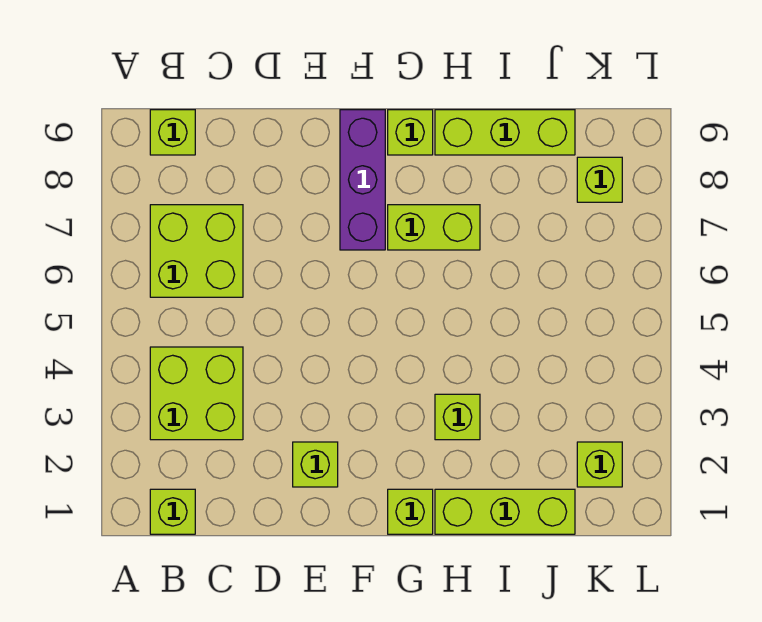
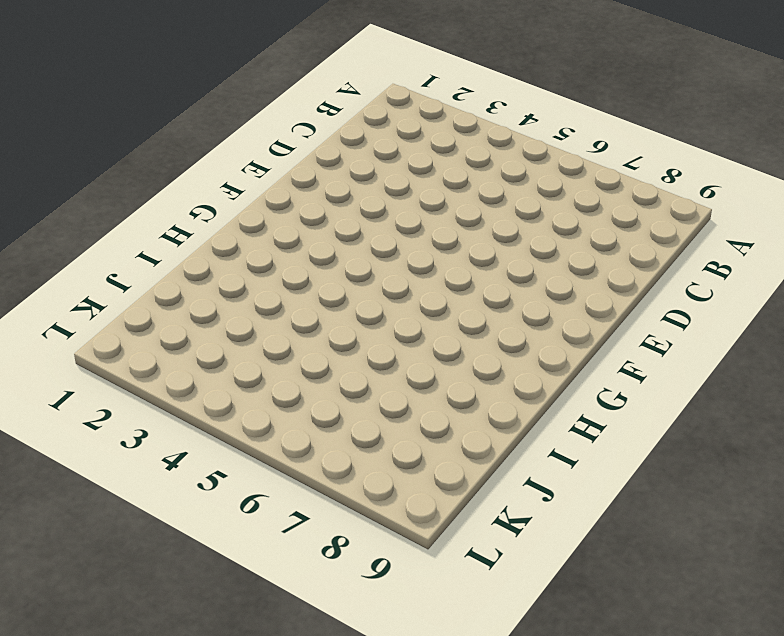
none -> lime brick B1 level 1
none -> lime brick B3:C4 level 1
none -> lime brick B6:C7 level 1

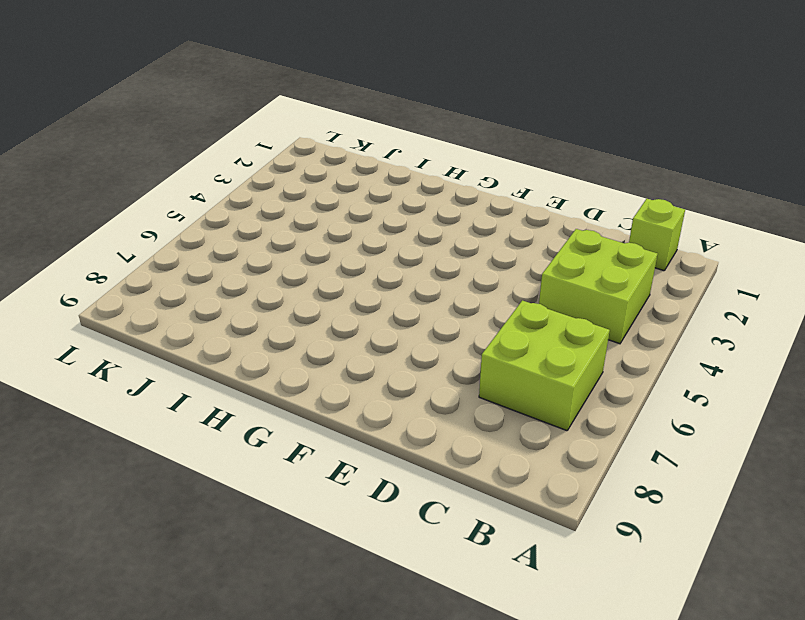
none -> lime brick B9 level 1
none -> lime brick E2 level 1
none -> purple brick F7:F9 level 1

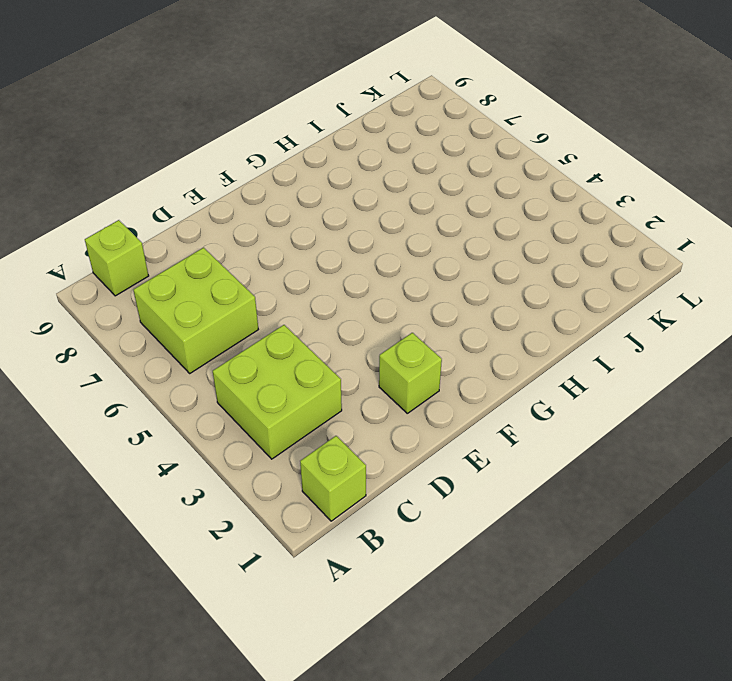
none -> purple brick F7:F9 level 1
none -> lime brick G1 level 1
none -> lime brick G7:H7 level 1

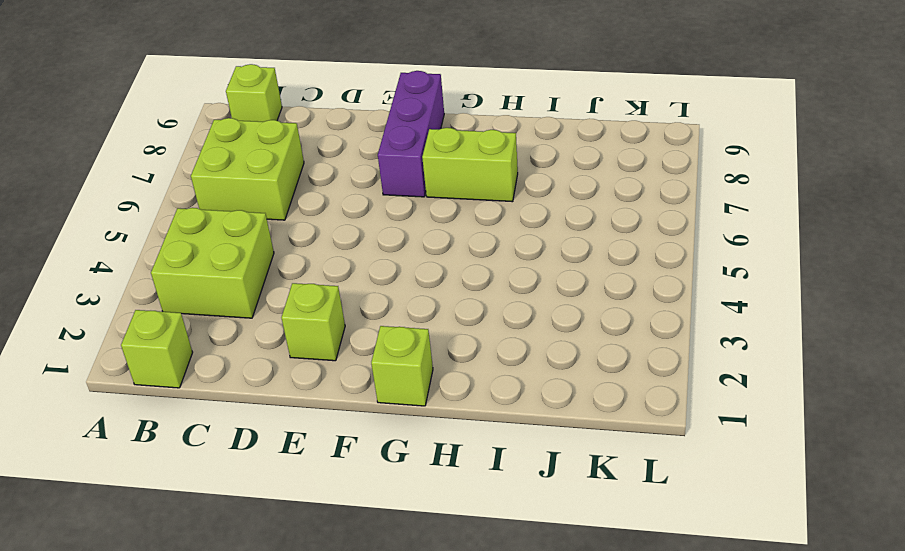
none -> lime brick G9 level 1
none -> lime brick H1:J1 level 1
none -> lime brick H3 level 1

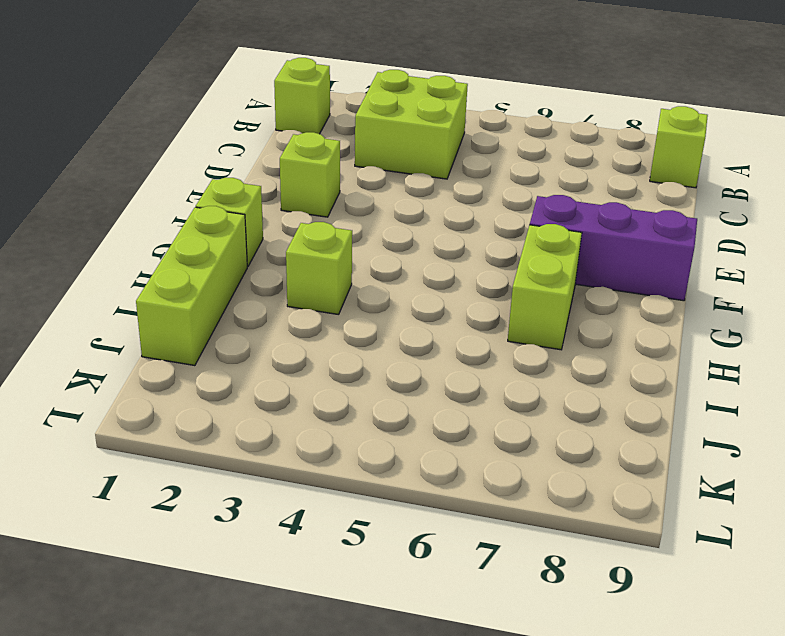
none -> lime brick B6:C7 level 1
none -> lime brick G9 level 1
none -> lime brick H9:J9 level 1

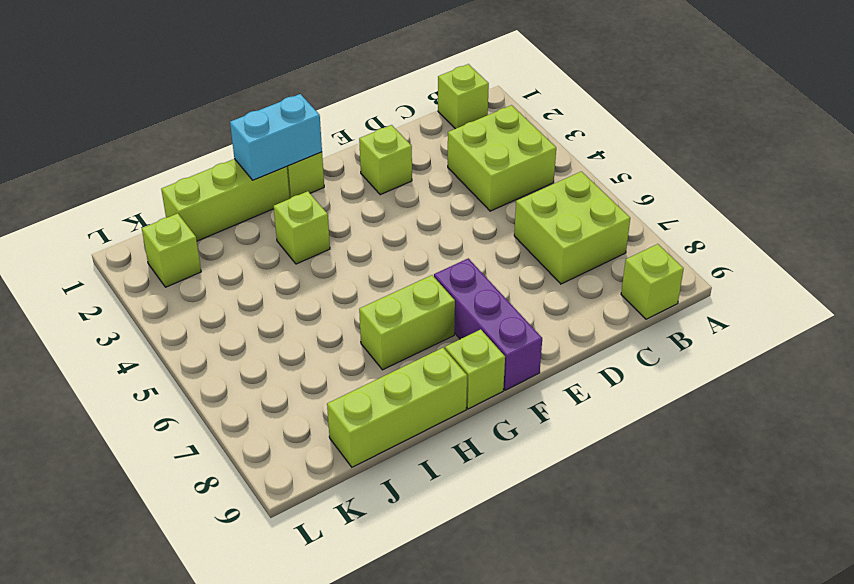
cyan brick G1:H1 level 2 -> none
none -> lime brick K8 level 1

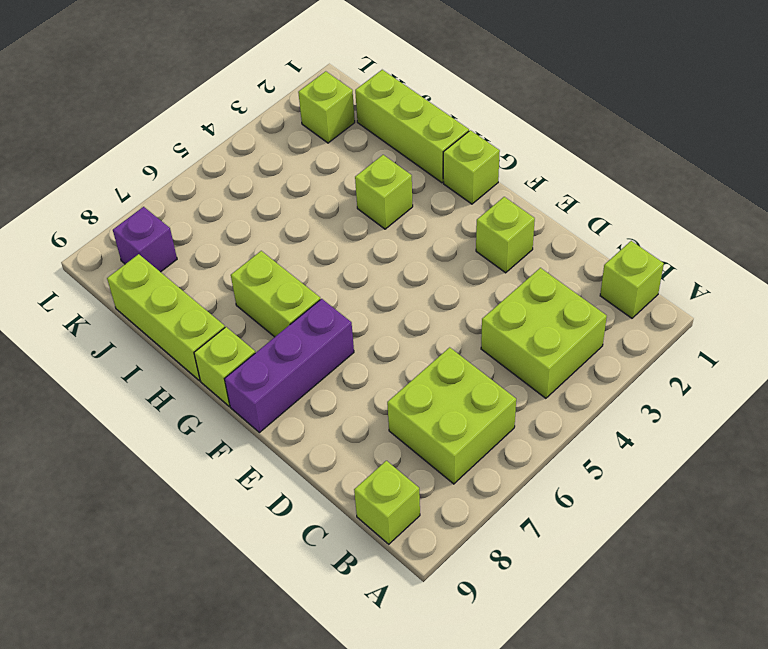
purple brick K8 level 1 -> lime brick K8 level 1

